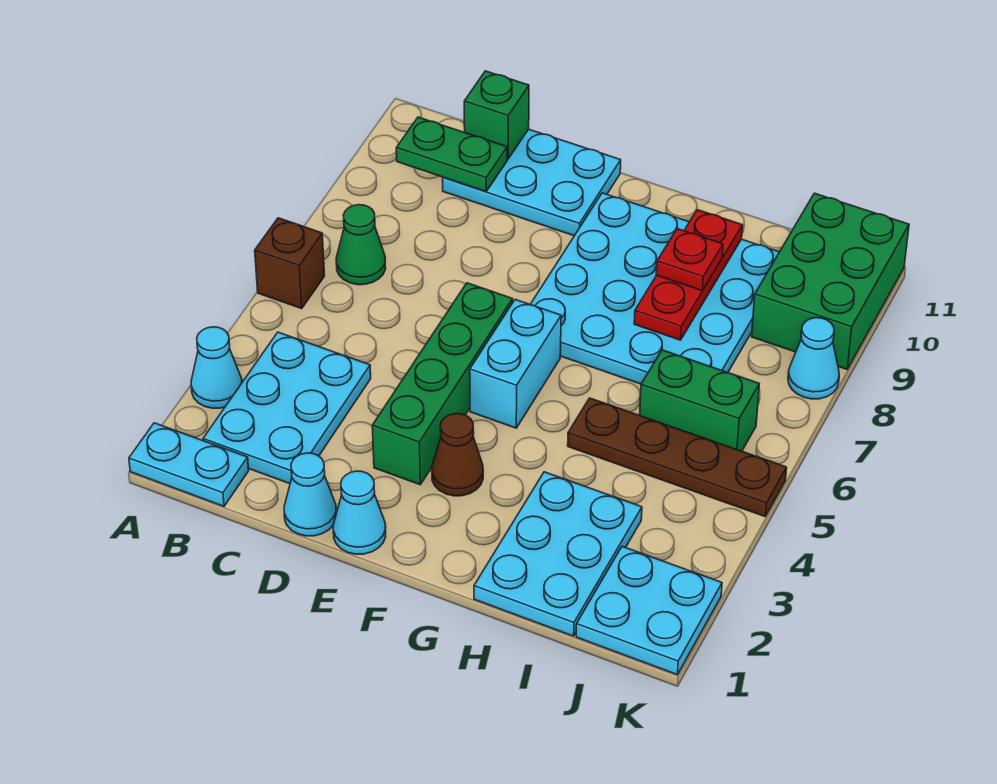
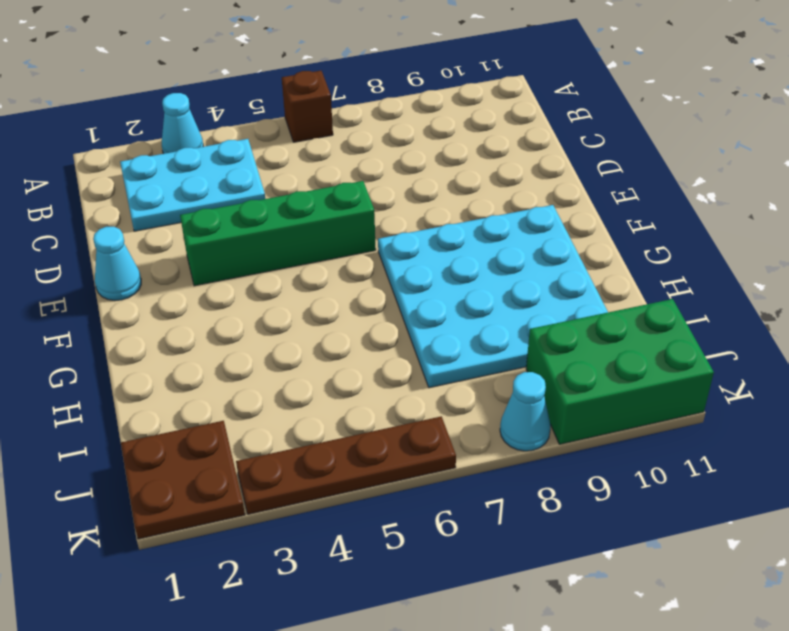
brown plate J1:K2 level 1 -> cyan plate J1:K2 level 1
brown plate K3:K6 level 1 -> brown plate H5:K5 level 1
none -> cyan plate A1:B1 level 1
none -> green cone B7 level 1
none -> cyan plate C10:E11 level 1

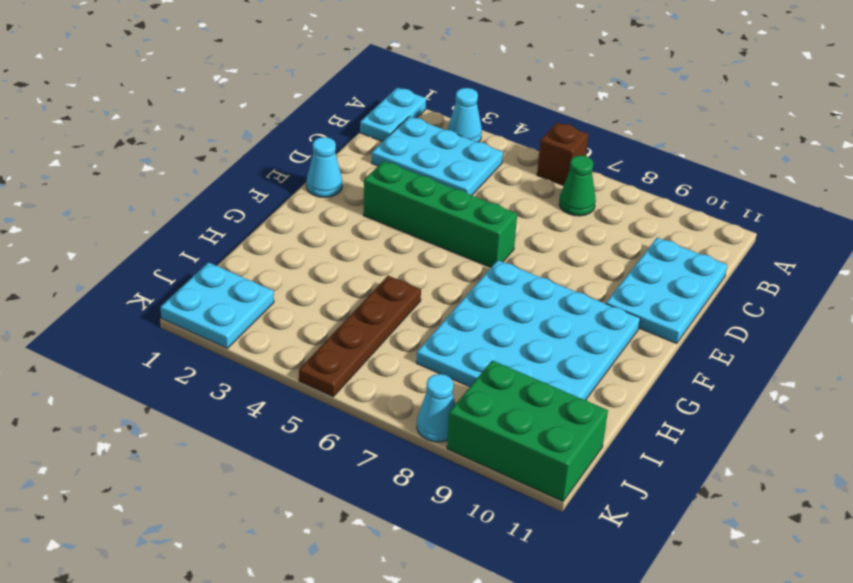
none -> cyan cone D1 level 1
none -> brown cone F3 level 1
none -> cyan brick F5:F6 level 1

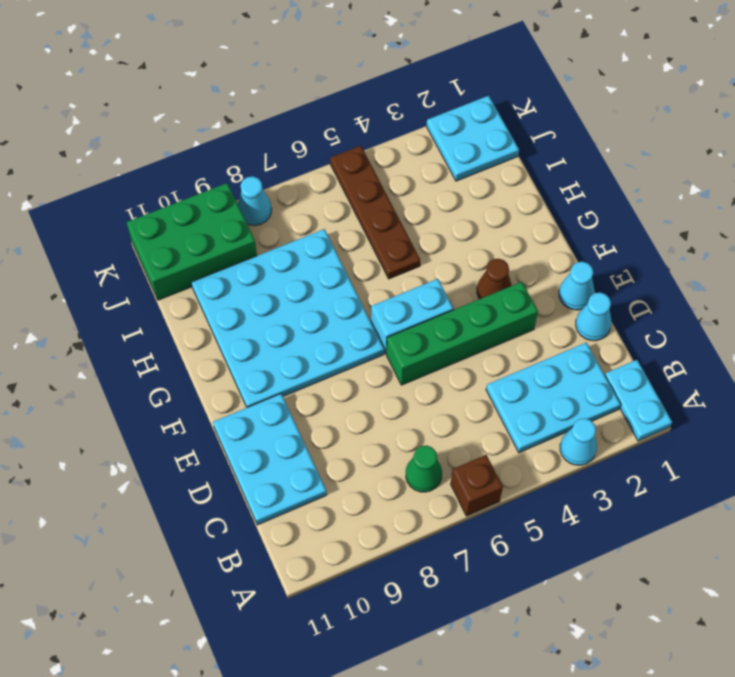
none -> cyan plate H1:I3 level 1
none -> green brick I6:J6 level 1
none -> green plate B10:C10 level 2

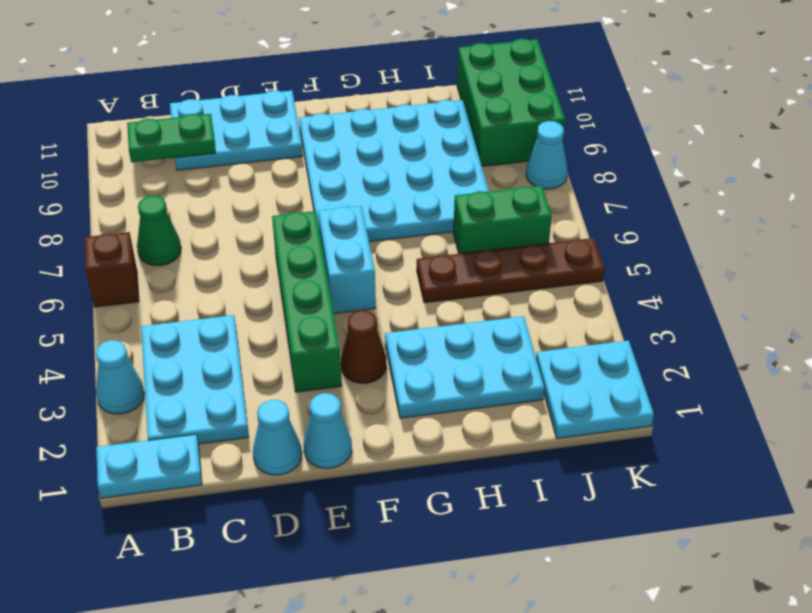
cyan plate G2:I3 level 1 -> cyan plate H1:I3 level 1
none -> green brick C11 level 2
none -> red plate H8:H10 level 2
none -> red plate H9 level 3

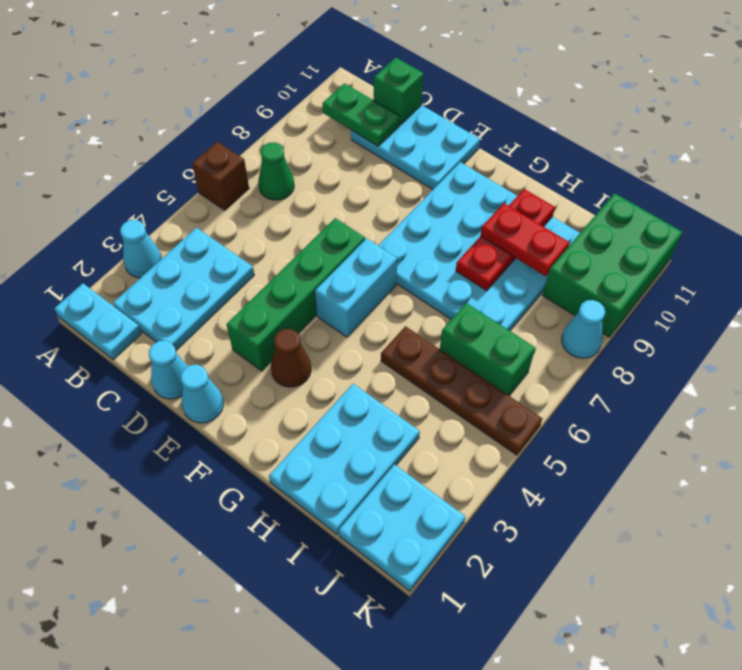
red plate H9:I9 level 3 -> red plate H9 level 3

